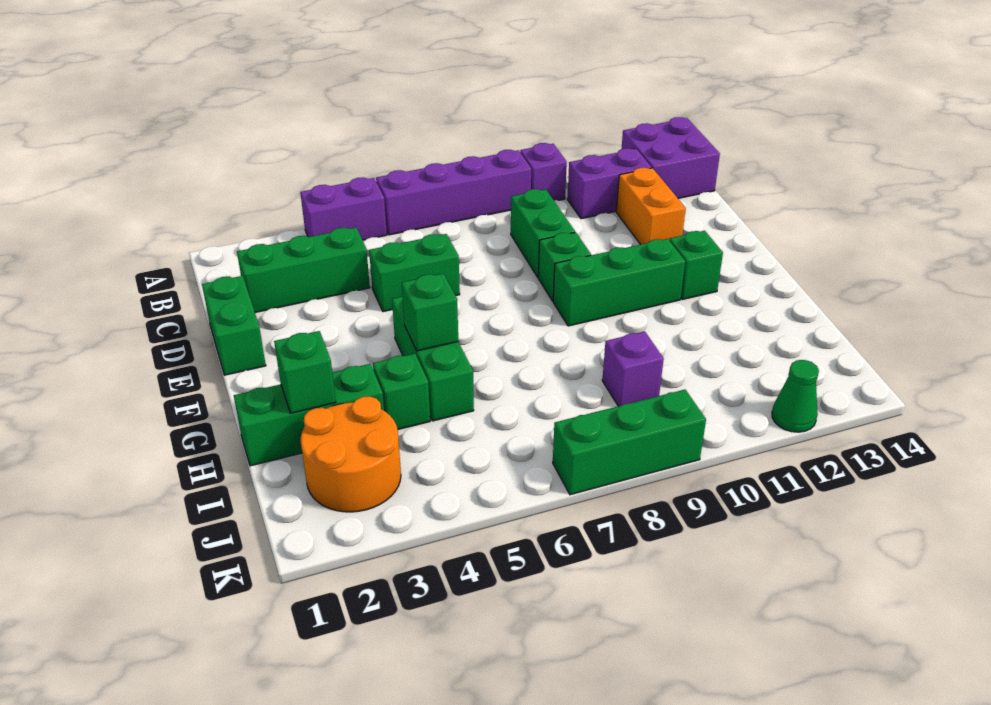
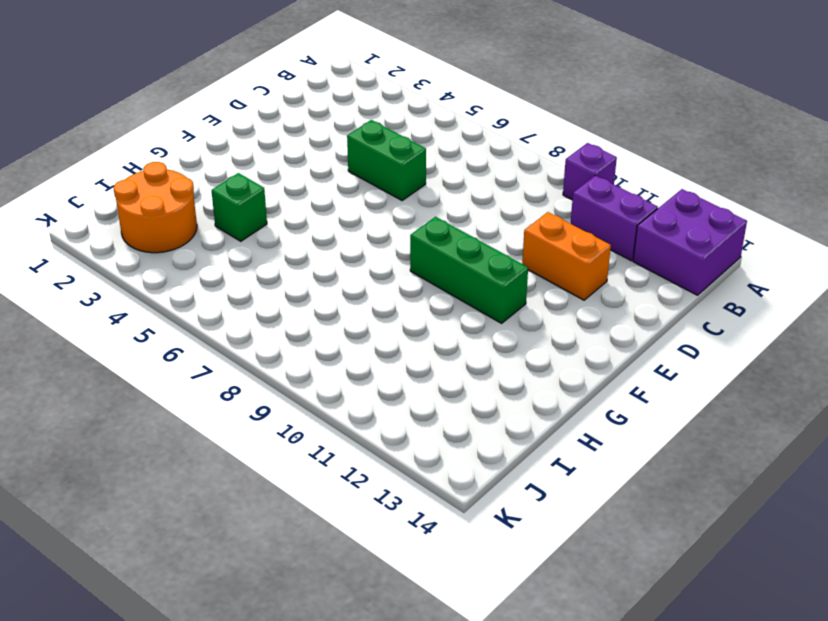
orange brick D11:D12 level 1 -> orange brick C12:D12 level 1
none -> purple brick A4:A5 level 1
none -> purple brick A6:A9 level 1
none -> green brick C2:C4 level 1

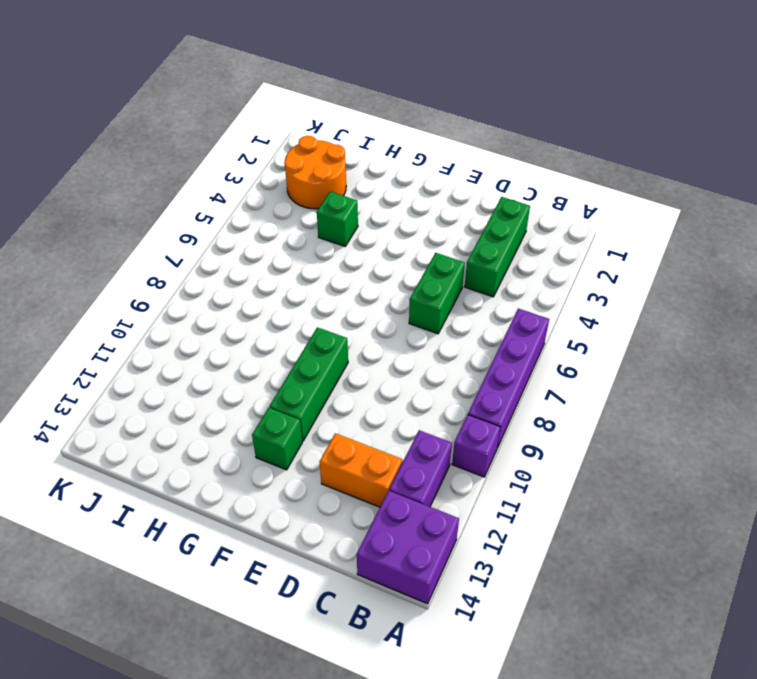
none -> purple brick A4:A5 level 1
none -> green brick C9:D9 level 1
none -> green brick D1:E1 level 1

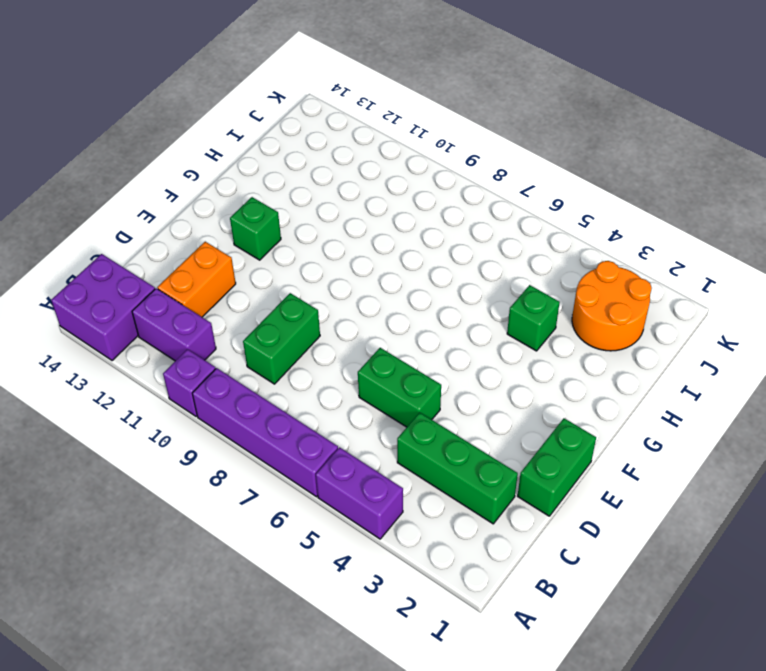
none -> green brick E9 level 1
none -> green brick F5:H5 level 1
none -> green brick F9:F11 level 1

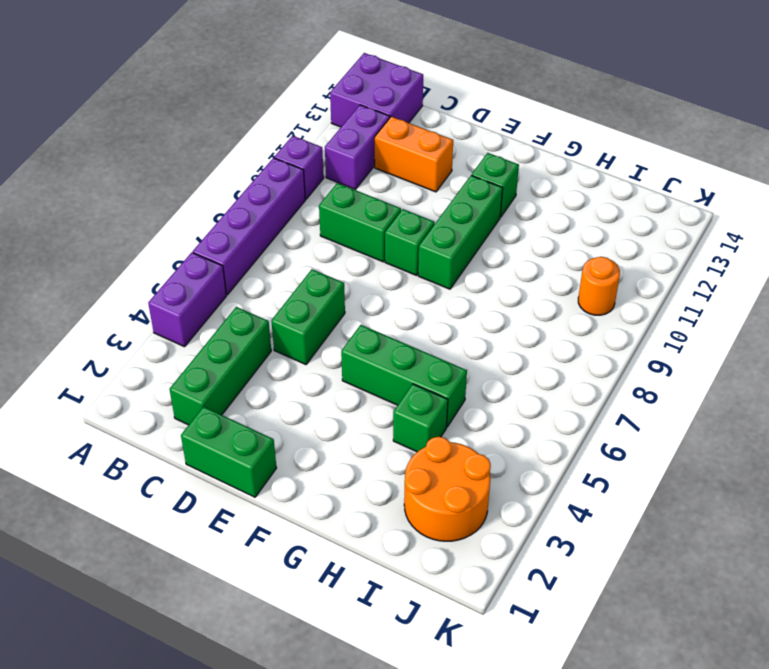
orange round brick J10 level 1 -> none
none -> green brick H1:H3 level 1
none -> purple brick I9 level 1
none -> green brick K7:K9 level 1

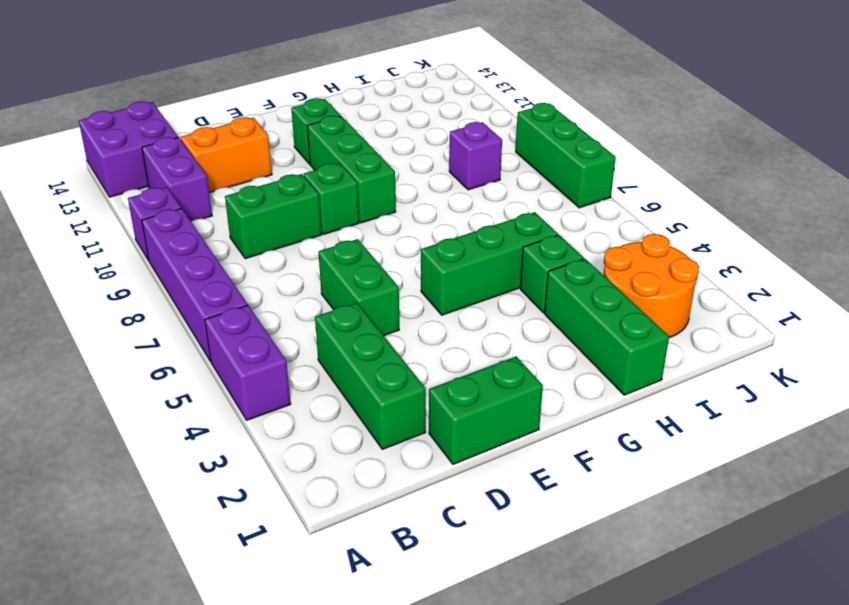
none -> green cone K12 level 1
none -> green brick G5 level 2
none -> green brick H2 level 2

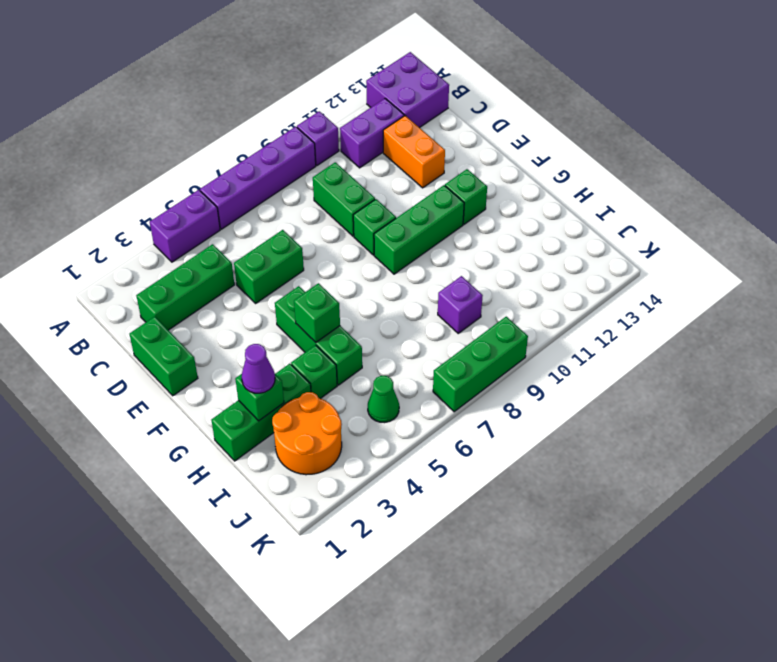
purple cone H2 level 3 -> none
green cone J5 level 1 -> green cone K12 level 1

